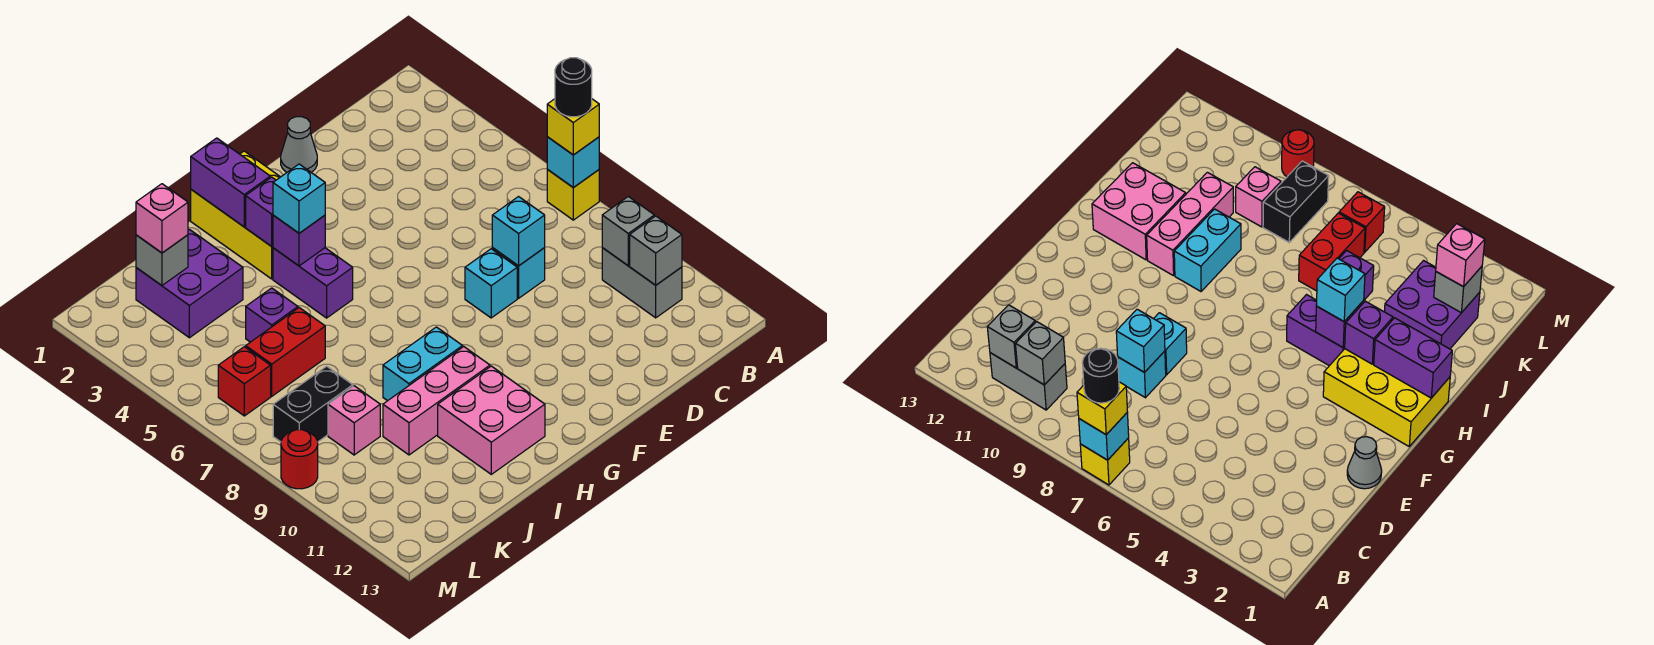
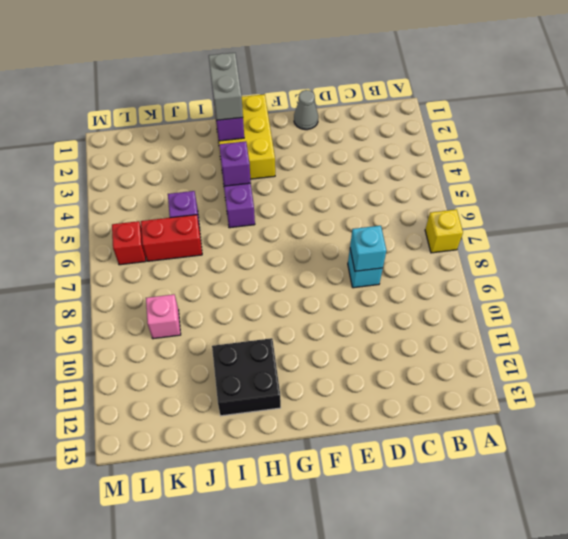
grey brick H1:H2 level 3 -> grey brick B10:B11 level 1
black brick H11:I12 level 1 -> pink brick H11:I12 level 1
none -> cyan brick E8 level 1
none -> cyan brick H9:I9 level 1
none -> pink brick H10:J10 level 1

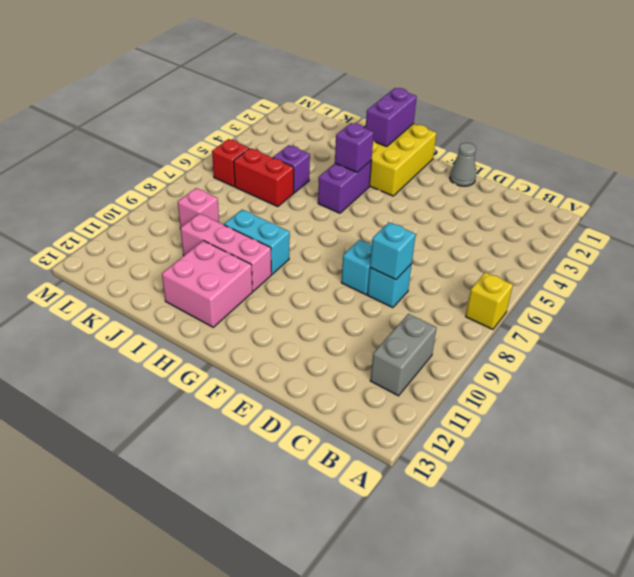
none -> purple brick J2:K3 level 1
none -> black brick K8:L8 level 1
none -> red round brick M9 level 1

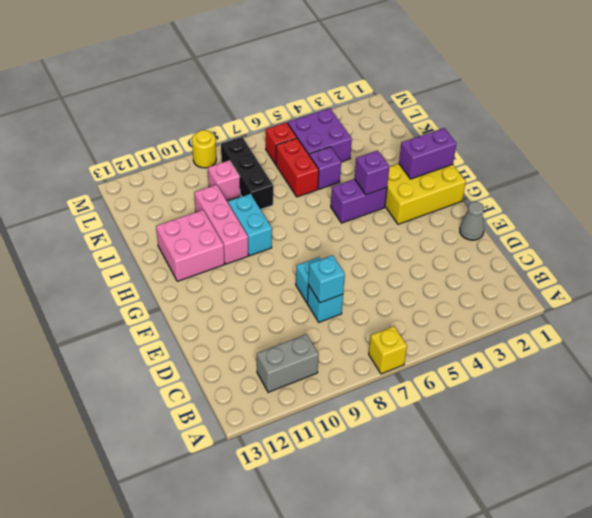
black brick J8:L8 level 1 -> black brick K8:L8 level 1
purple brick K4:L5 level 1 -> purple brick J2:K3 level 1
yellow round brick M9 level 1 -> red round brick M9 level 1
none -> cyan brick A7 level 2
none -> grey brick B10 level 2
none -> grey brick B11 level 2

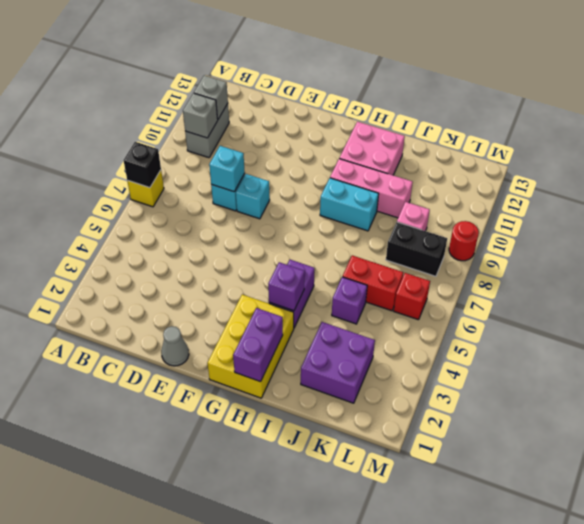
black brick A7 level 2 -> cyan brick A7 level 2
none -> purple brick H3 level 2
none -> grey brick K2 level 2
none -> yellow brick A7 level 3

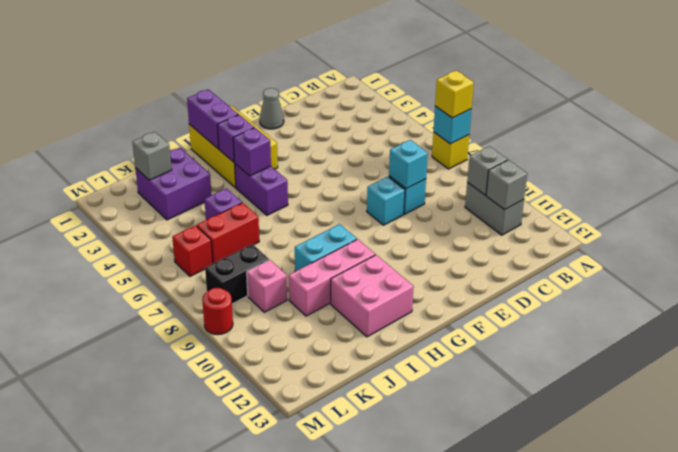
none -> cyan brick H4 level 3
none -> pink brick K2 level 3
none -> black round brick A7 level 4

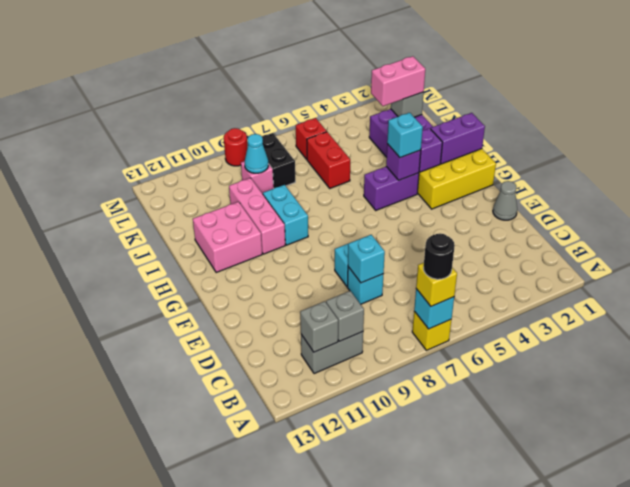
pink brick K2:K3 level 3 -> pink brick K2 level 3
cyan cone K9 level 2 -> none
none -> purple brick J5 level 1

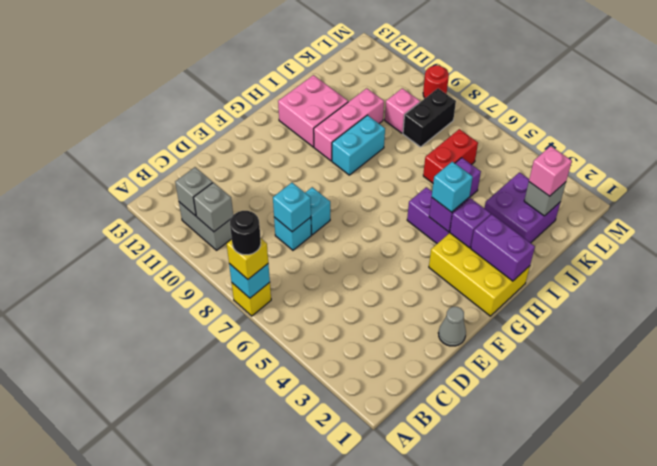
none -> red brick L6 level 1

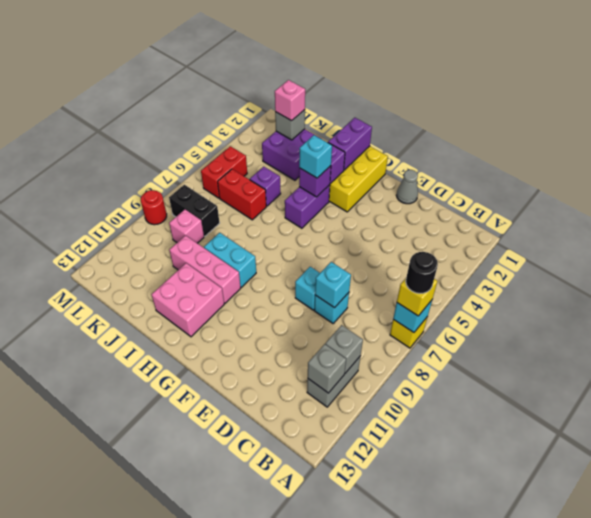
red brick L5:L6 level 1 -> red brick L6 level 1

